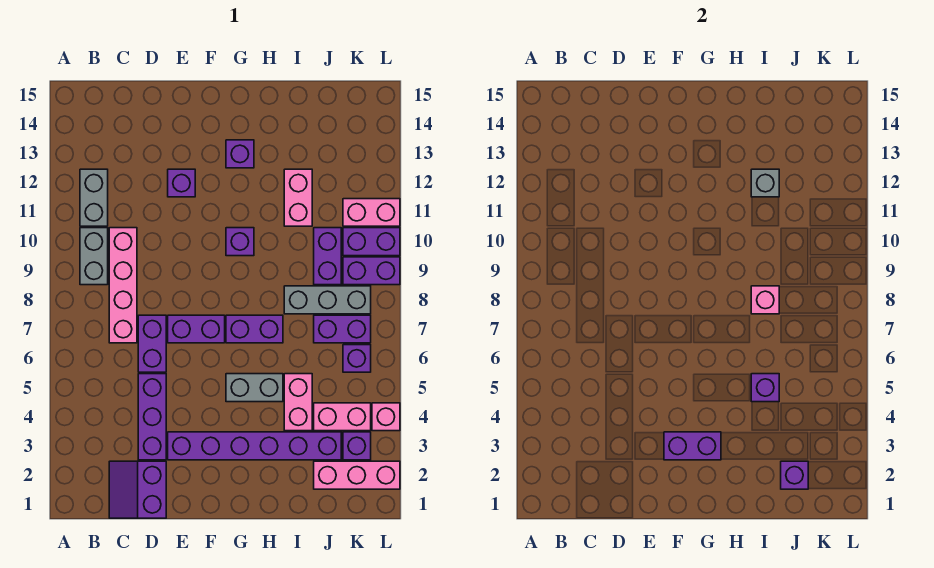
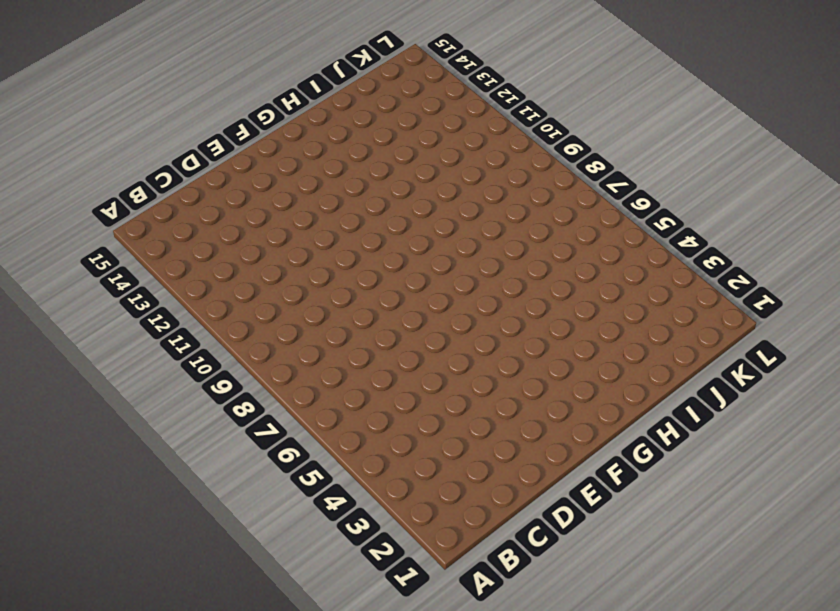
none -> grey brick B9:B10 level 1
none -> grey brick B11:B12 level 1
none -> purple slope C1:D2 level 1 top D
none -> pink brick C7:C10 level 1

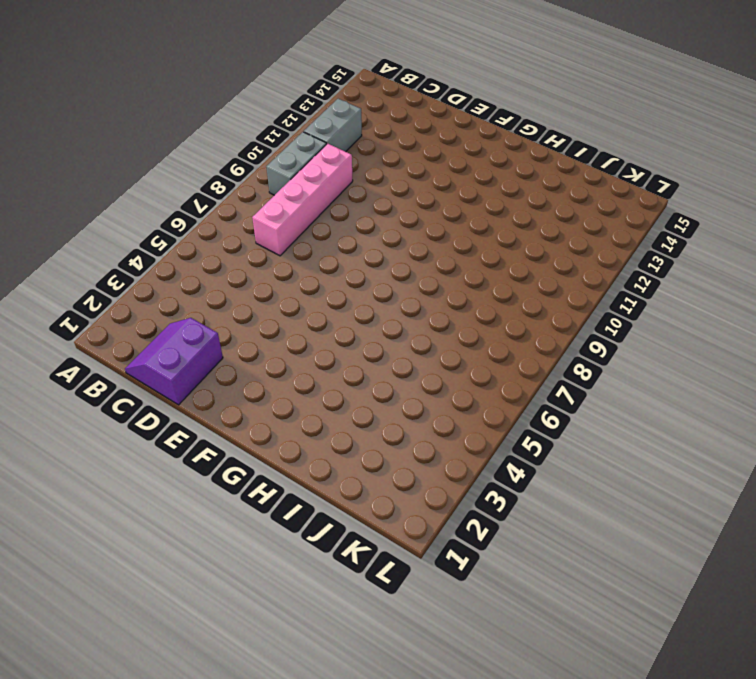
none -> purple brick D3:D5 level 1
none -> purple brick D6:D7 level 1
none -> purple brick E3:J3 level 1
none -> purple brick E7:F7 level 1

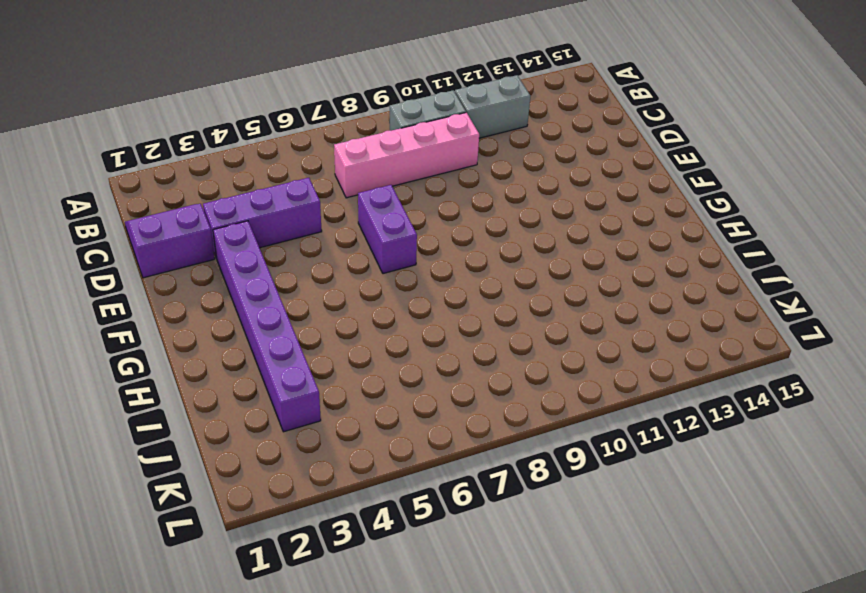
none -> purple brick D6:D7 level 1
none -> purple brick E12 level 1
none -> grey brick G5:H5 level 1
none -> purple brick G7:H7 level 1

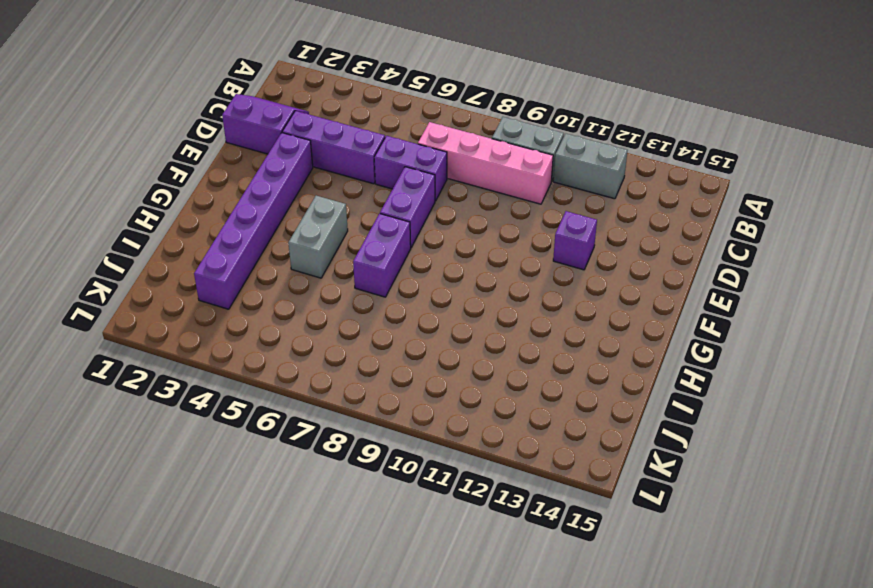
none -> purple brick G10 level 1
none -> purple brick G13 level 1
none -> pink brick I4:I5 level 1
none -> grey brick I8:K8 level 1

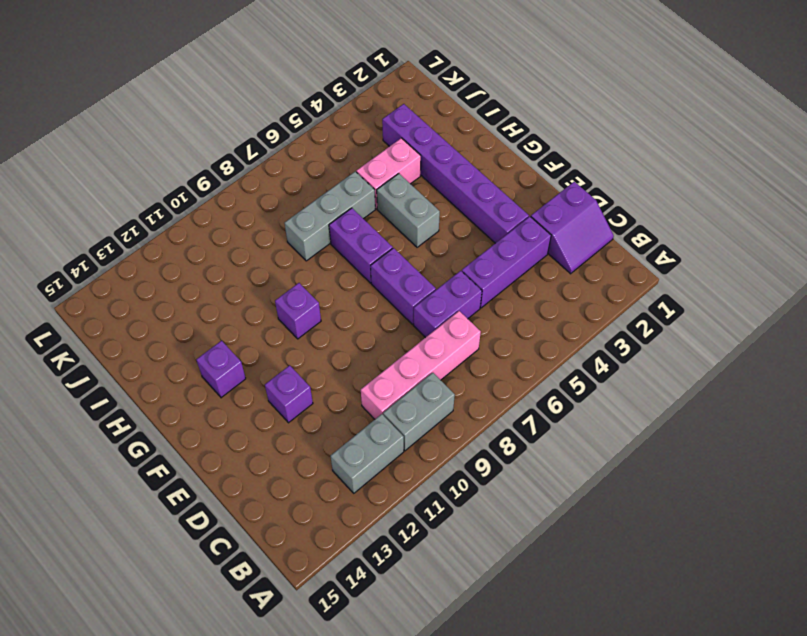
grey brick I6:I8 level 1 -> grey brick I8:K8 level 1
none -> pink brick I11:I12 level 1
none -> pink brick J2:L2 level 1
none -> pink brick J4:K4 level 1
none -> purple brick J7:K7 level 1

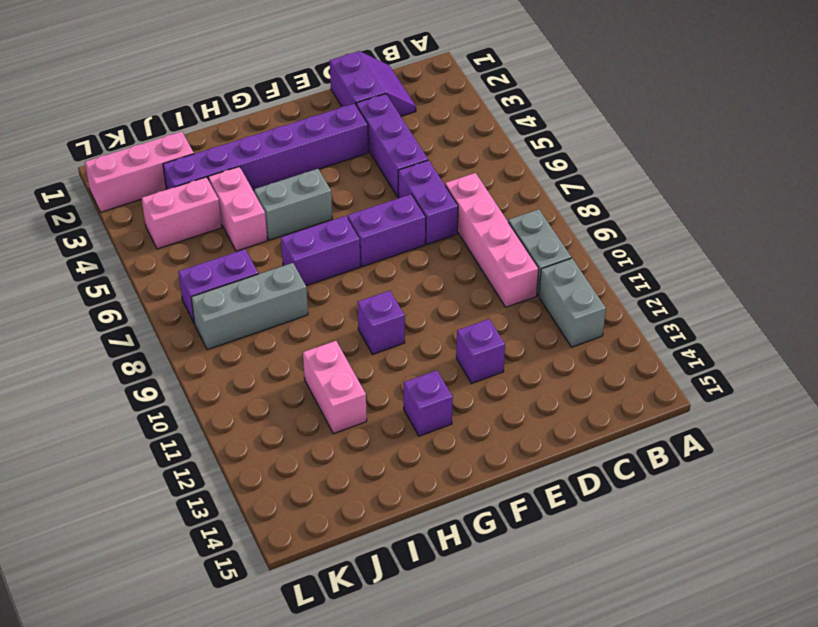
none -> purple brick J9:J10 level 1
none -> purple brick K3 level 1
none -> purple brick K6 level 1
none -> purple brick K9:L9 level 1

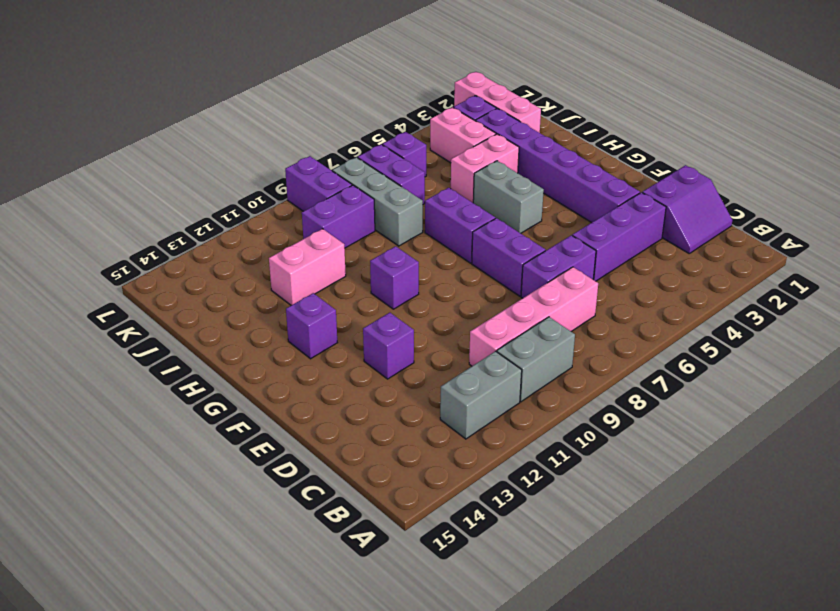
none -> purple brick K10:L10 level 1
none -> pink brick K11:L11 level 1
none -> pink brick L4 level 1
none -> purple brick F3:G3 level 2

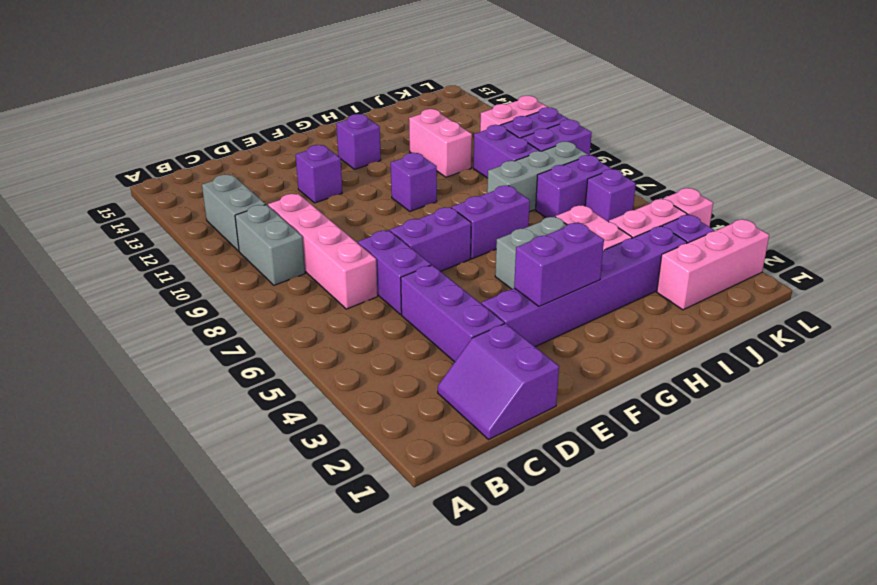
none -> purple brick I5 level 2
none -> pink brick I8 level 2
none -> grey brick I12 level 2
none -> purple brick J2 level 2

